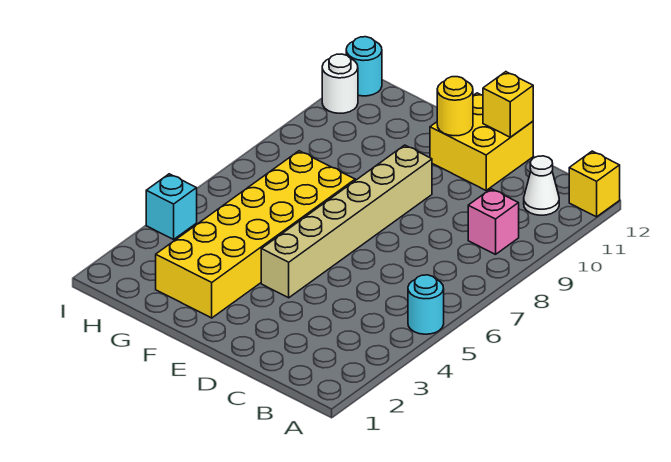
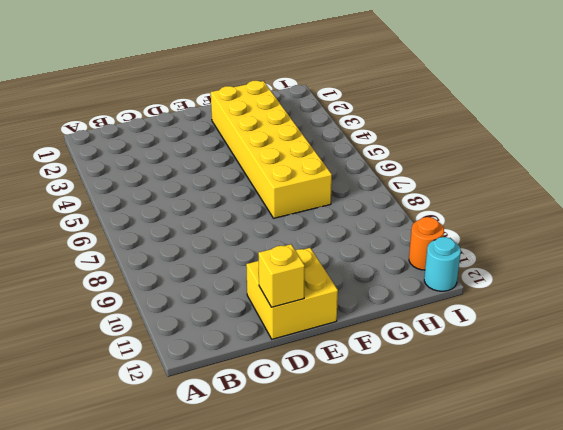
orange round brick I11 level 1 -> white round brick I11 level 1
none -> cyan round brick A5 level 1
none -> yellow brick A12 level 1
none -> pink brick B9 level 1

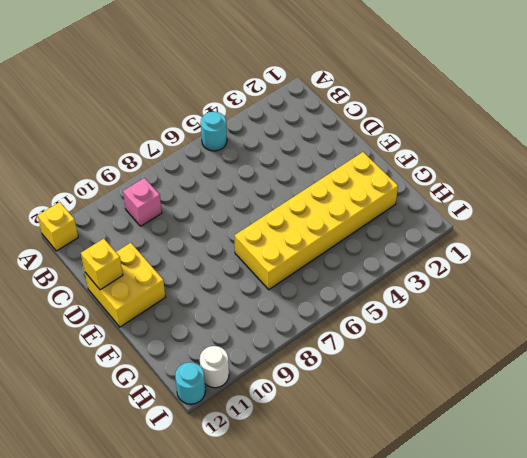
none -> white cone B11 level 1
none -> tan brick E4:E9 level 1
none -> cyan brick I4 level 1

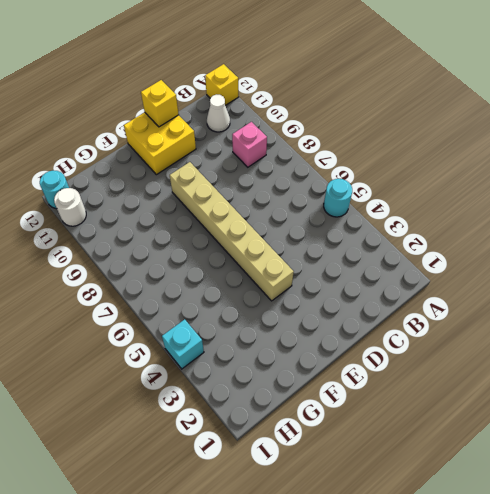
none -> yellow brick F2:G7 level 1
none -> yellow round brick E11 level 2

